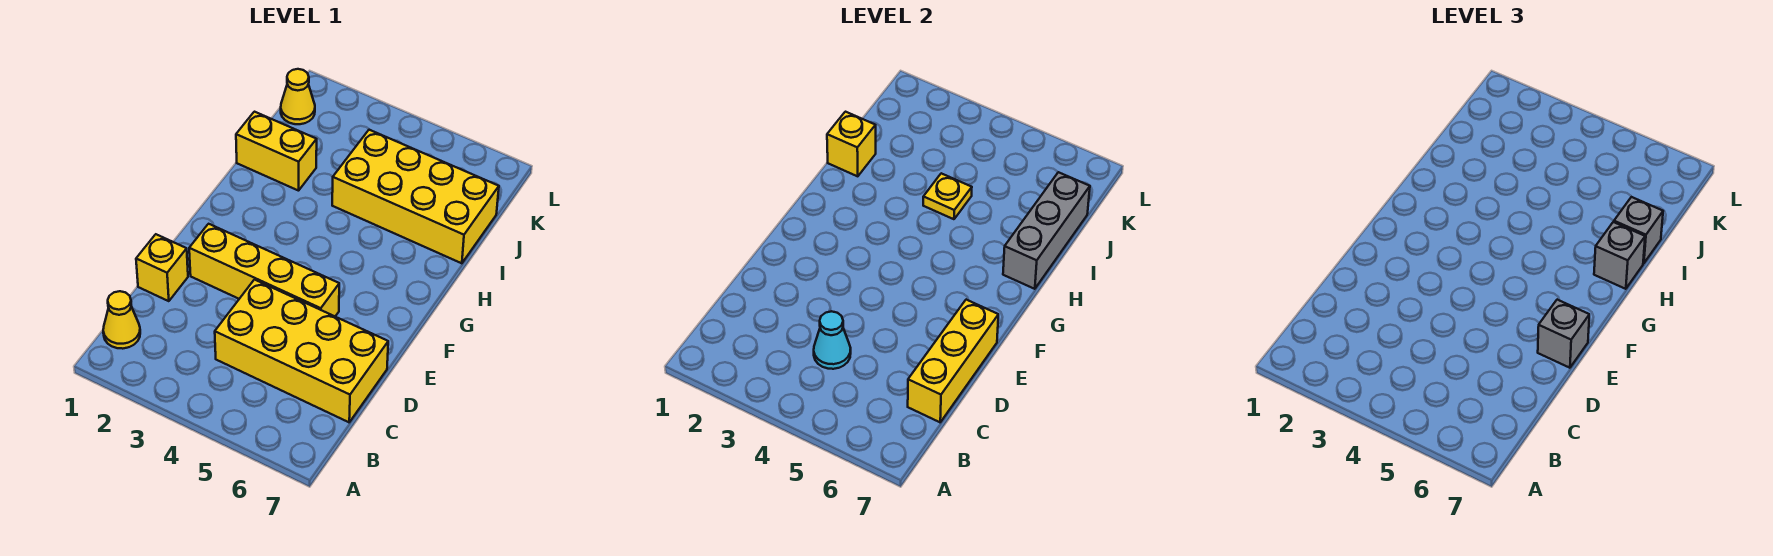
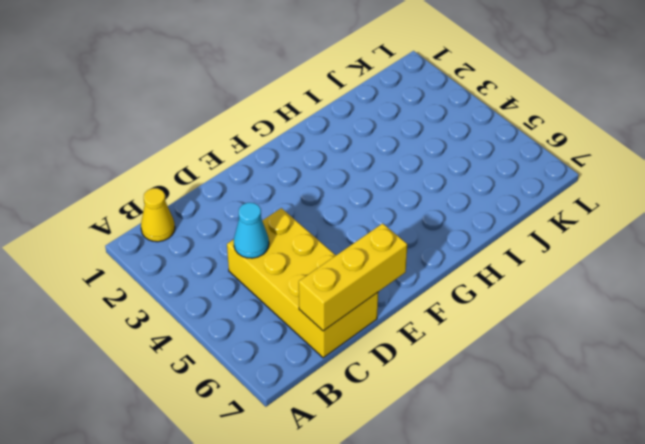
none -> yellow brick D1 level 1
none -> yellow brick E2:E5 level 1
none -> yellow brick I1:I2 level 1

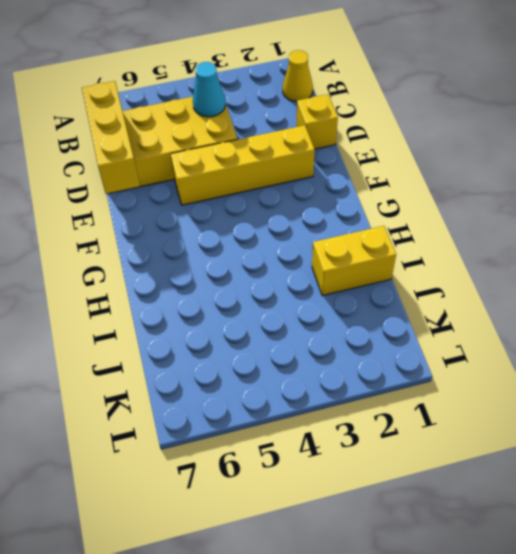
none -> yellow brick I4:J7 level 1
none -> yellow cone K1 level 1
none -> grey brick H7:J7 level 2

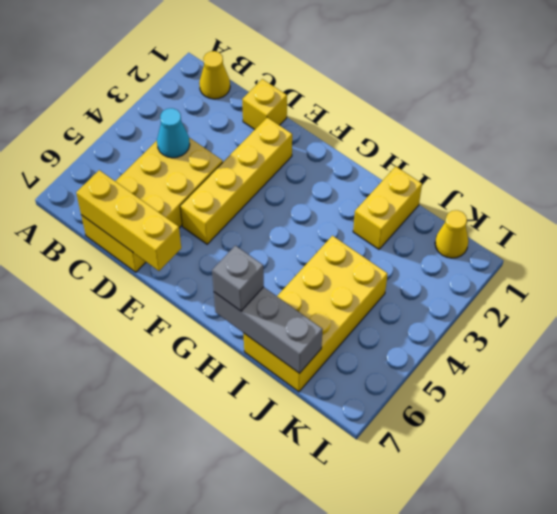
none -> yellow brick I1 level 2
none -> yellow plate I4 level 2
none -> grey brick E7 level 3

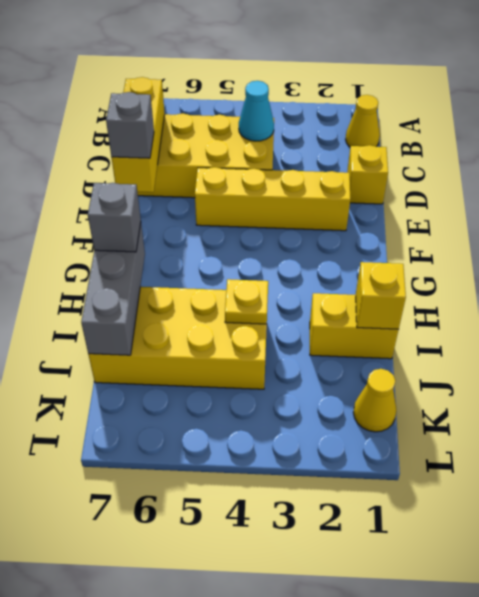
none -> grey brick I7 level 3

